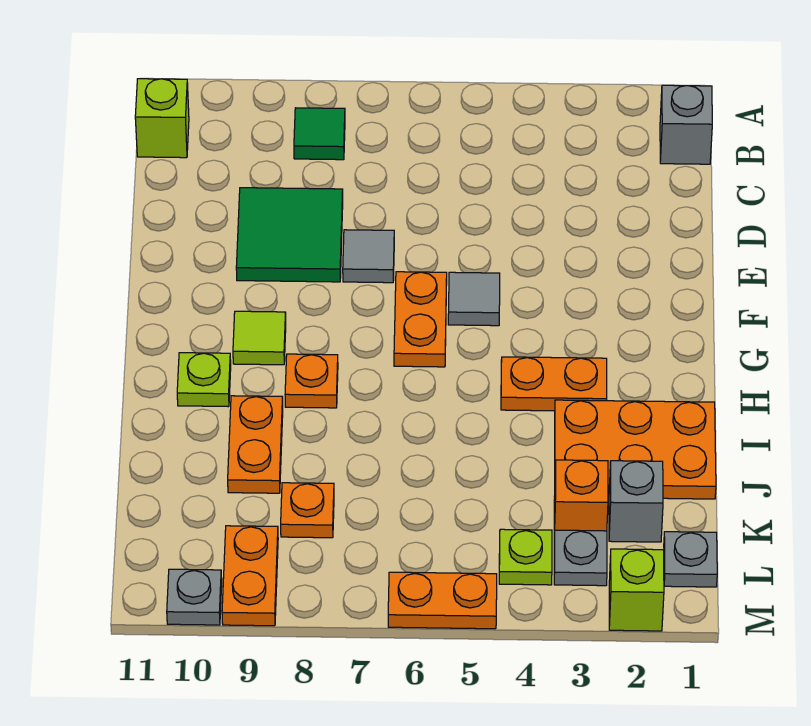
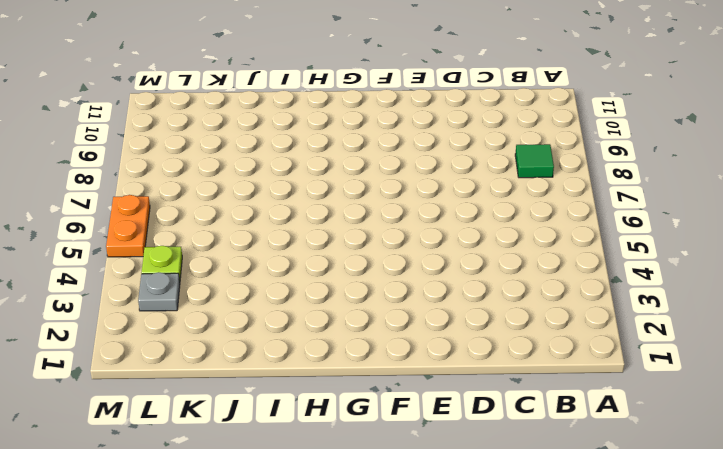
none -> grey brick B1 level 1
none -> lime brick B11 level 1
none -> green tile D8:E9 level 1

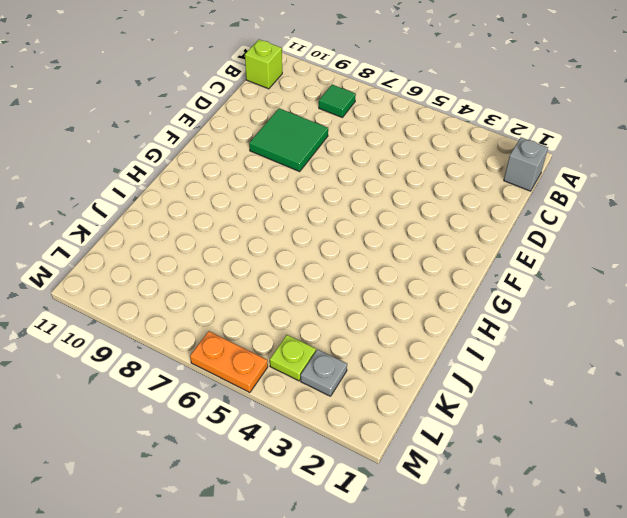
none -> grey tile E7 level 1
none -> grey tile F5 level 1
none -> orange plate F6:G6 level 1

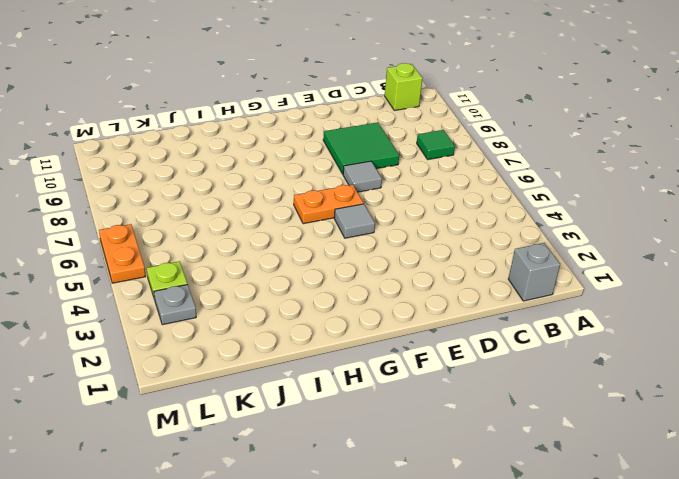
none -> lime tile G9 level 1
none -> orange plate H3:H4 level 1
none -> orange plate H8 level 1

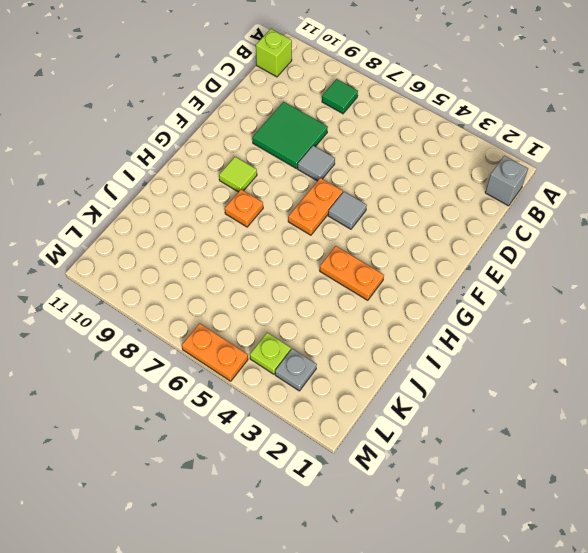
none -> lime plate H10 level 1
none -> orange plate I1:J3 level 1
none -> orange plate I9:J9 level 1

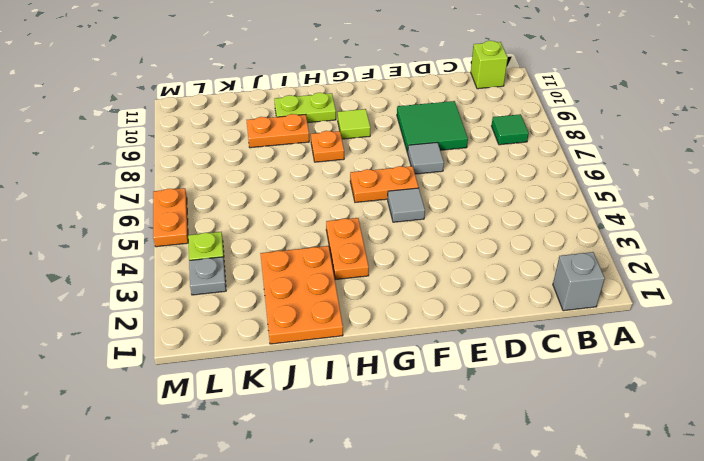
lime plate H10:I10 level 1 -> lime plate H10 level 1
none -> grey brick K2 level 1
none -> orange brick K3 level 1
none -> orange plate K8 level 1

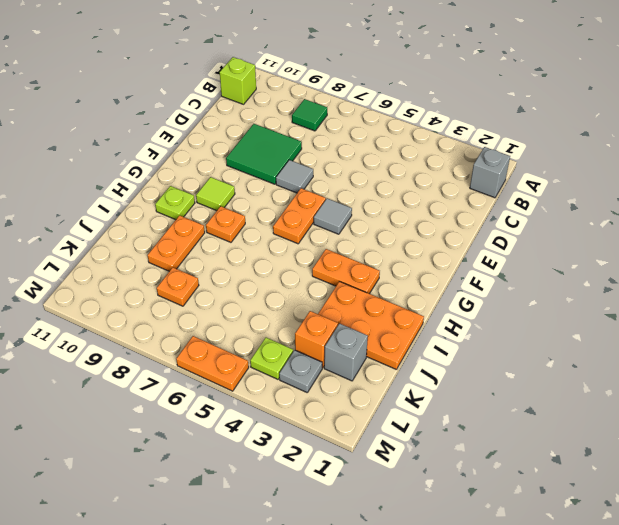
none -> grey plate L1 level 1
none -> orange plate L9:M9 level 1
none -> lime brick M2 level 1

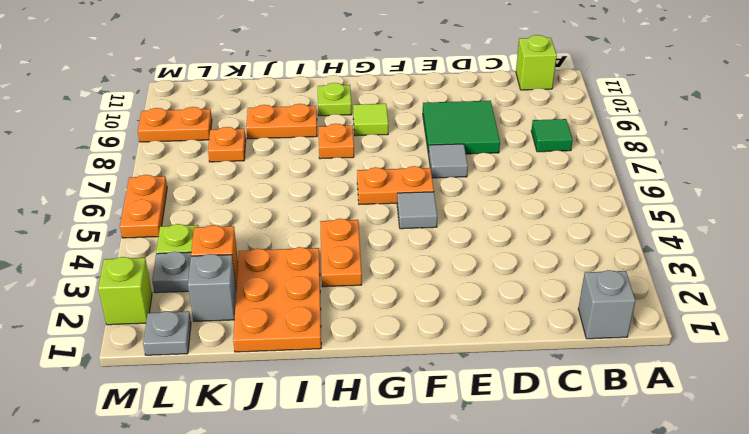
none -> grey plate M10 level 1

